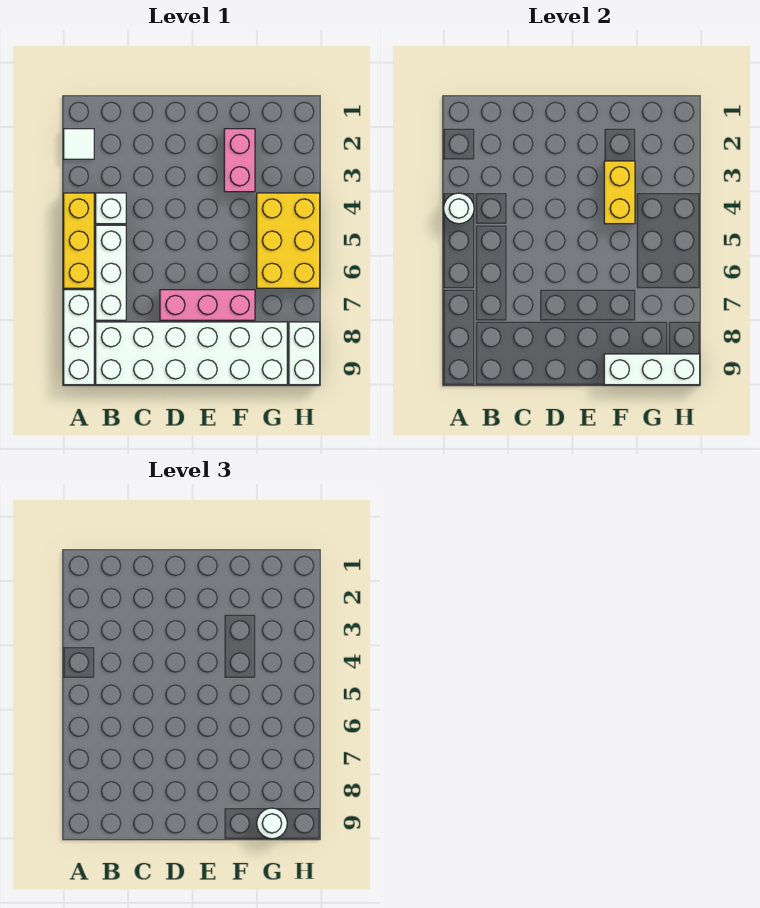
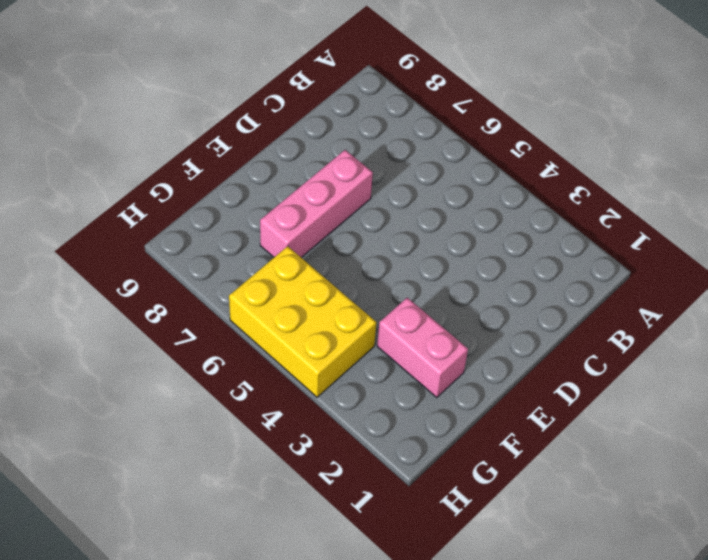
none -> white tile A2 level 1
none -> yellow brick A4:A6 level 1
none -> white brick A7:A9 level 1

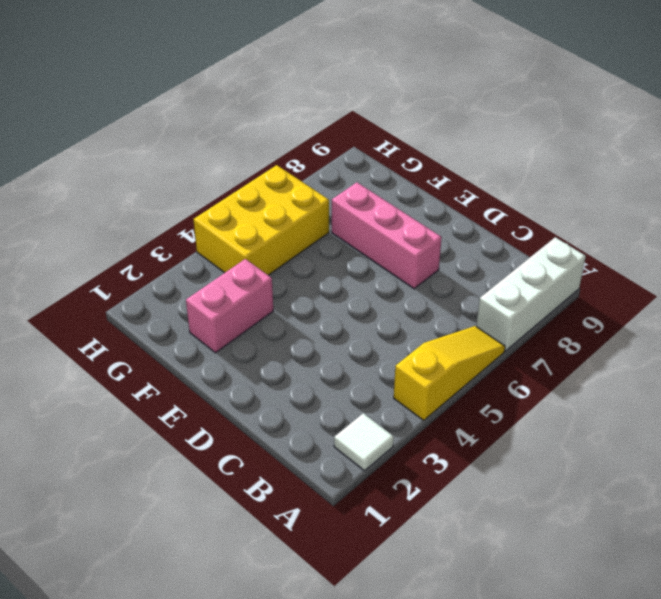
yellow slope A4:A6 level 1 top 4 -> yellow brick A4:A6 level 1
none -> white brick B4 level 1
none -> white brick B5:B7 level 1
none -> white brick B8:G9 level 1

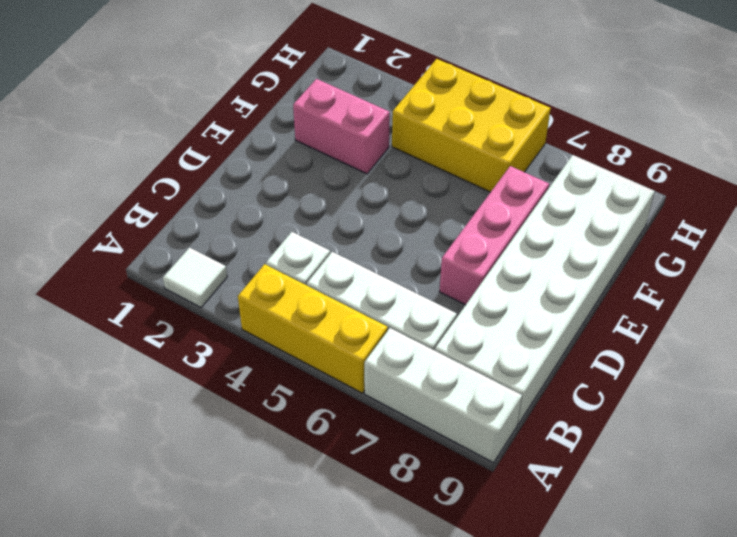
none -> white brick H8:H9 level 1
none -> white round brick A4 level 2
none -> yellow brick F3:F4 level 2

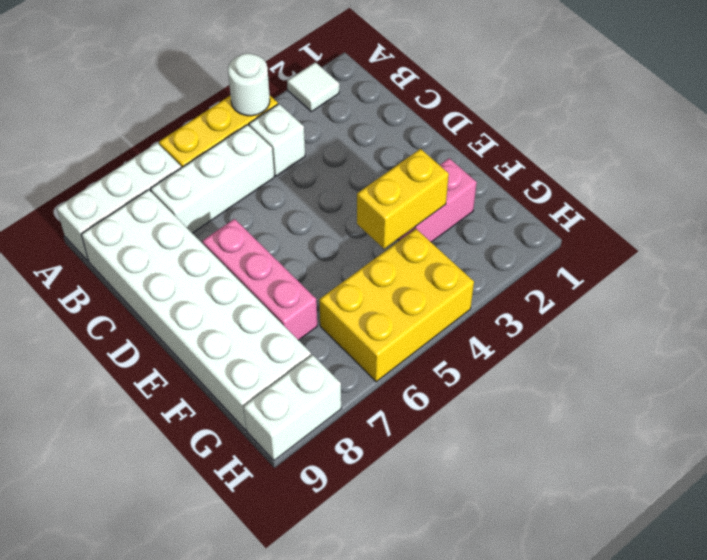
none -> white brick F9:H9 level 2
none -> white round brick G9 level 3

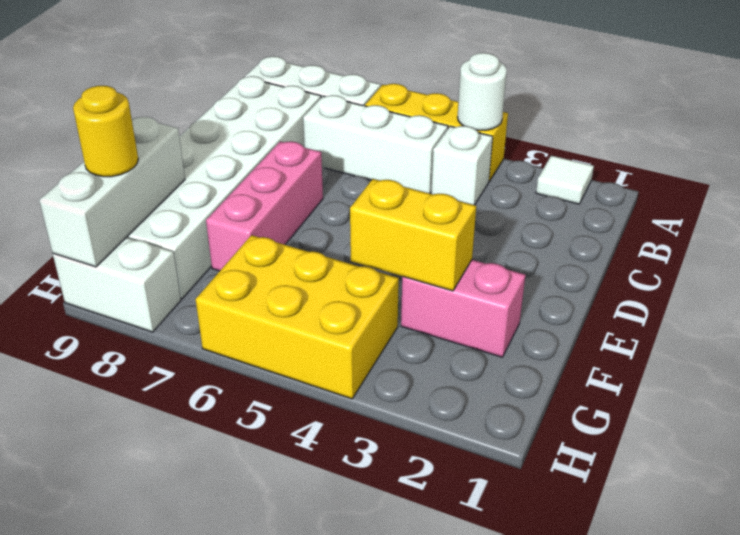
yellow round brick G9 level 3 -> white round brick G9 level 3

